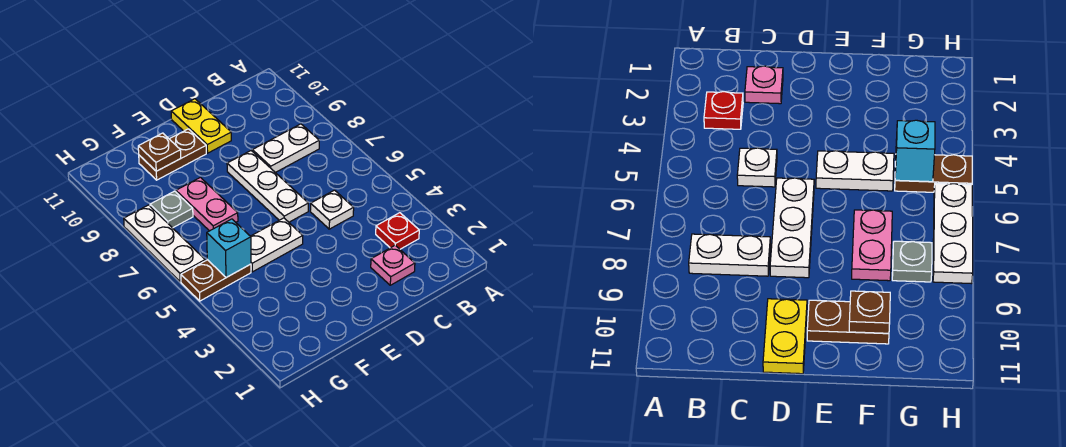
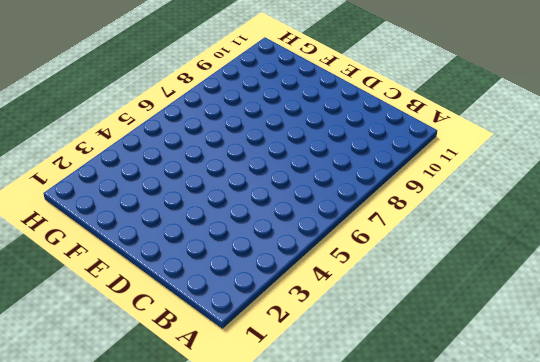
none -> red plate B3 level 1
none -> white plate B8:C8 level 1
none -> pink plate C2 level 1

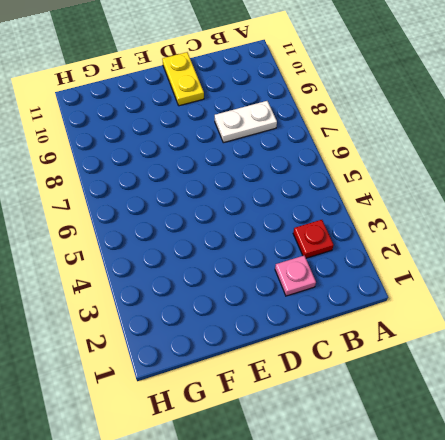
none -> white plate C5 level 1
none -> white plate D6:D8 level 1
none -> white plate E5:F5 level 1

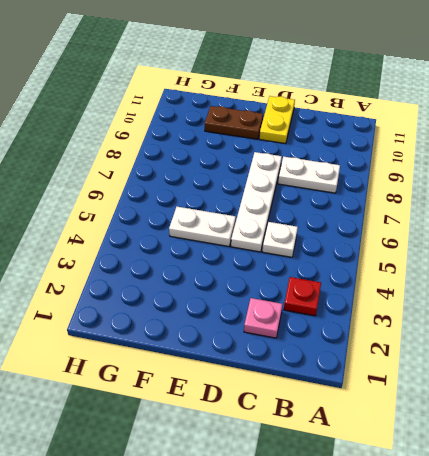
white plate D5:D8 level 1 -> white plate D6:D8 level 1
none -> pink plate F7:F8 level 1
none -> brown plate G5:H5 level 1
none -> grey plate G8 level 1

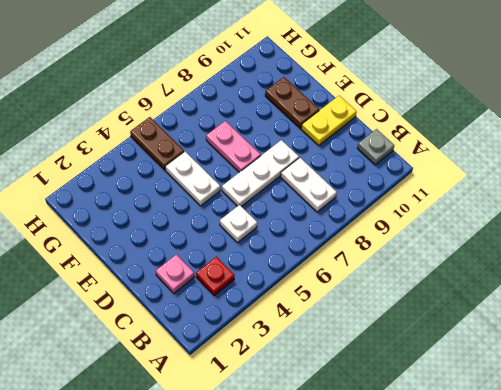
grey plate B11 level 1 -> grey plate G8 level 1
pink plate E7:F7 level 1 -> pink plate F7:F8 level 1
none -> white plate H6:H8 level 1
none -> brown plate F10 level 2
none -> cyan brick G5 level 2

